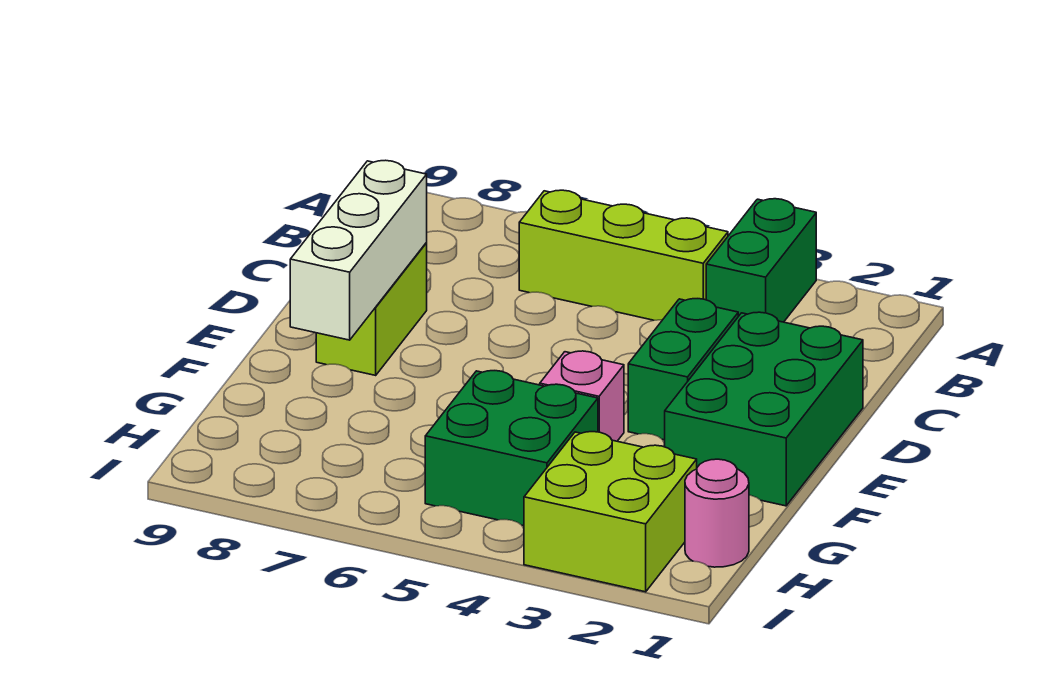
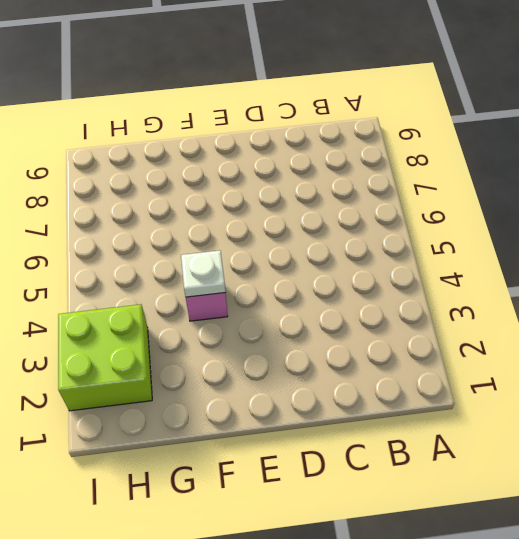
white plate F4 level 2 -> none
none -> green brick A3:B3 level 1
none -> lime brick B4:B6 level 1

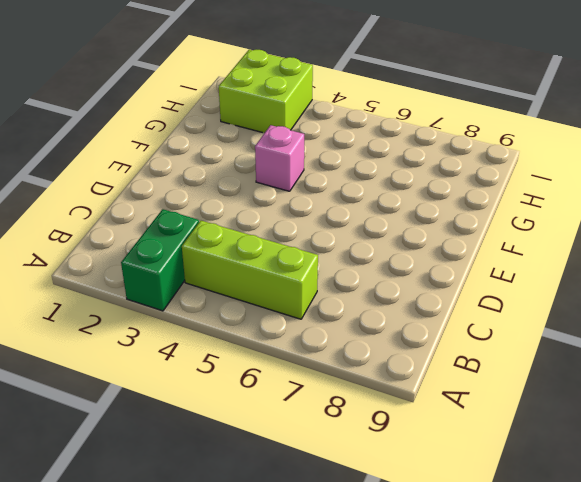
none -> green brick D1:F2 level 1
none -> green brick D3:E3 level 1

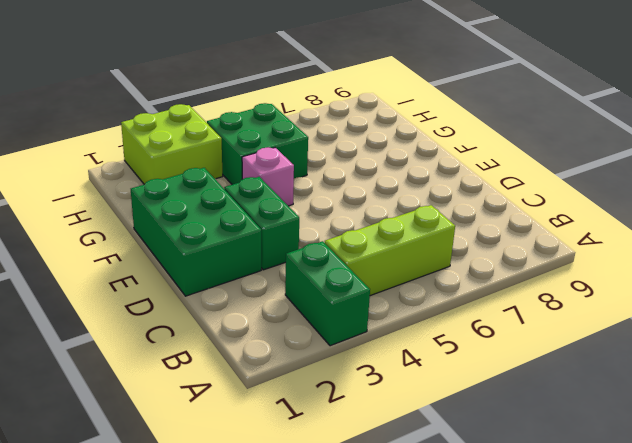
none -> lime brick D8:E8 level 1
none -> pink round brick H1 level 1

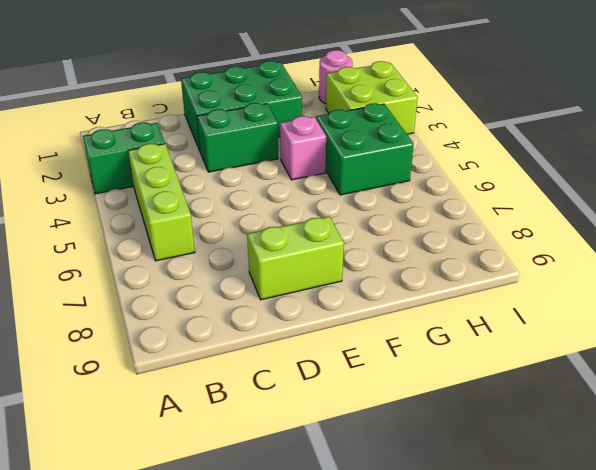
none -> white brick D8:F8 level 2

